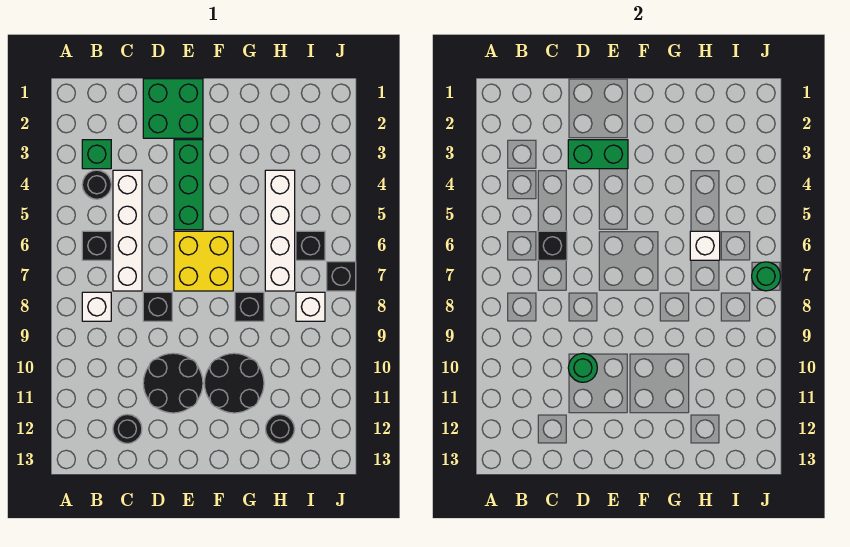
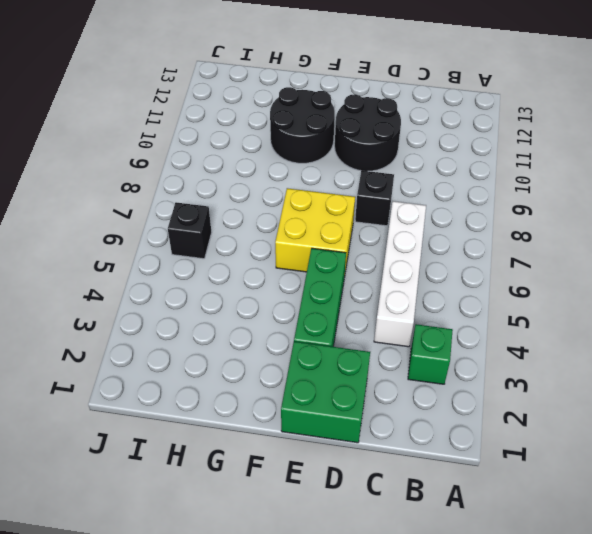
none -> black round brick B4 level 1
none -> black brick B6 level 1
none -> white brick B8 level 1

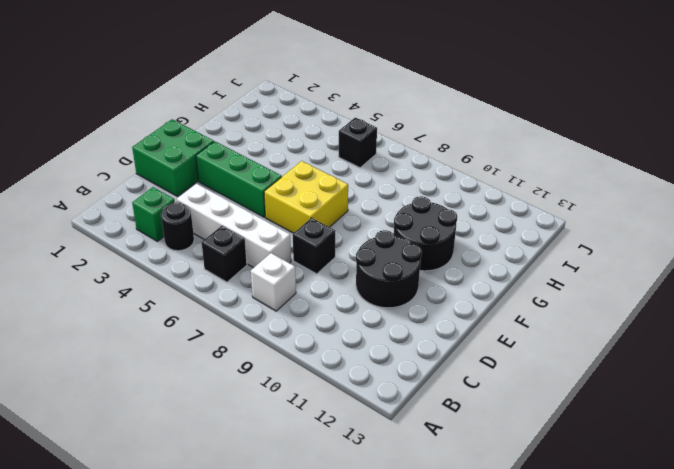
none -> black round brick C12 level 1
none -> black brick G8 level 1
none -> white brick H4:H7 level 1

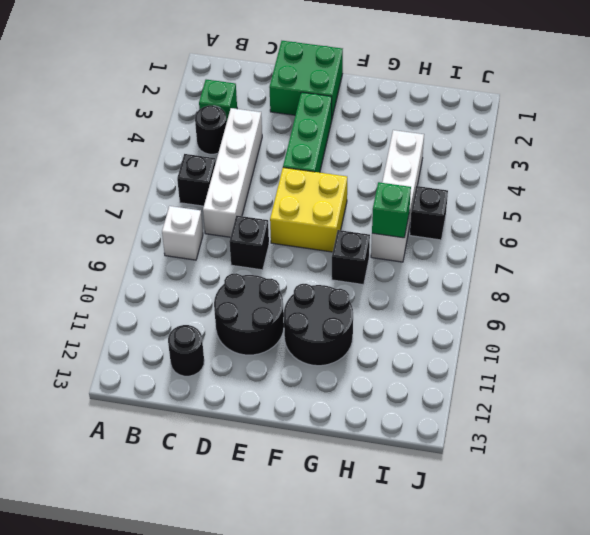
green brick H7 level 2 -> none
none -> black round brick H12 level 1
none -> white brick I8 level 1
none -> black brick J7 level 1

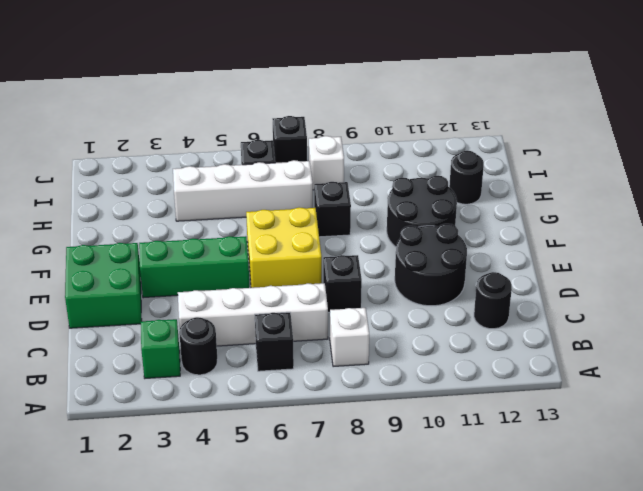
none -> black brick C6 level 2
none -> green brick D3:E3 level 2
none -> green round brick D10 level 2

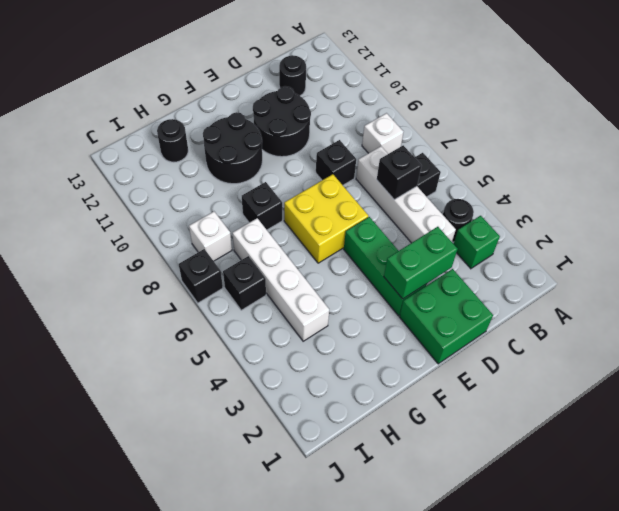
none -> green round brick D10 level 2
none -> white brick H6 level 2
none -> green round brick J7 level 2

